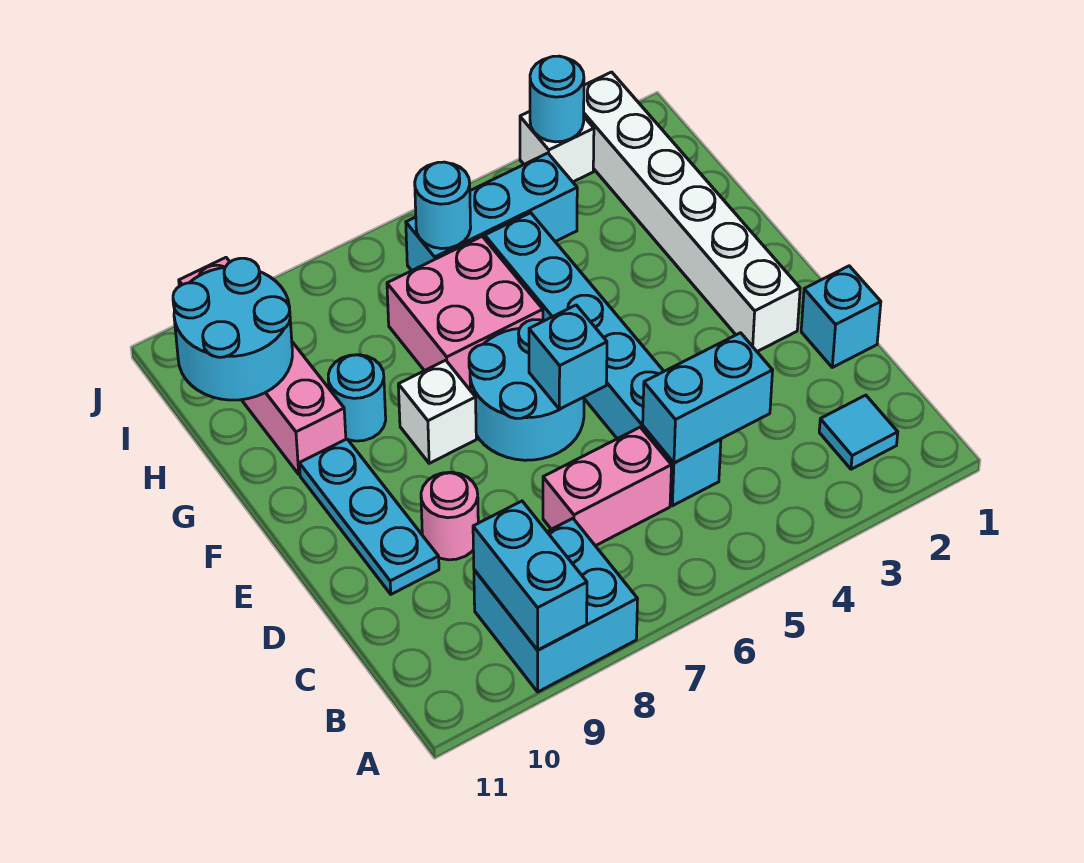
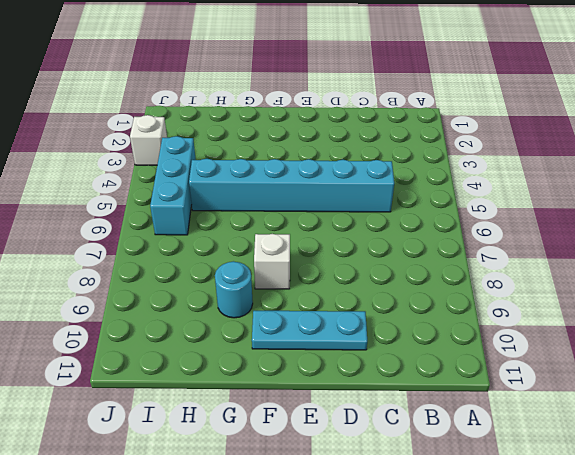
none -> cyan brick A8:B9 level 1
none -> cyan tile B2 level 1
none -> pink brick C6:C7 level 1

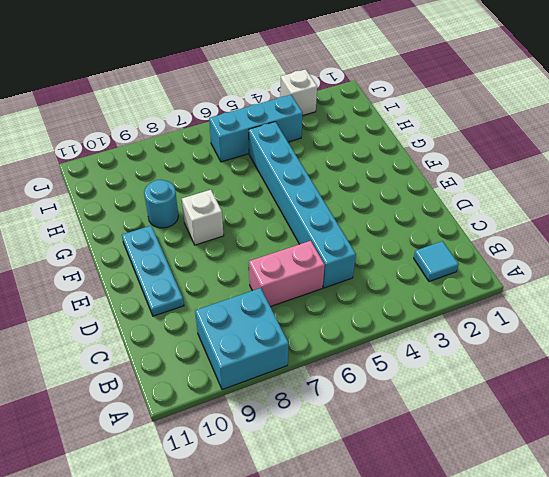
none -> cyan brick D1 level 1
none -> pink round brick D9 level 1
none -> white brick E2:J2 level 1

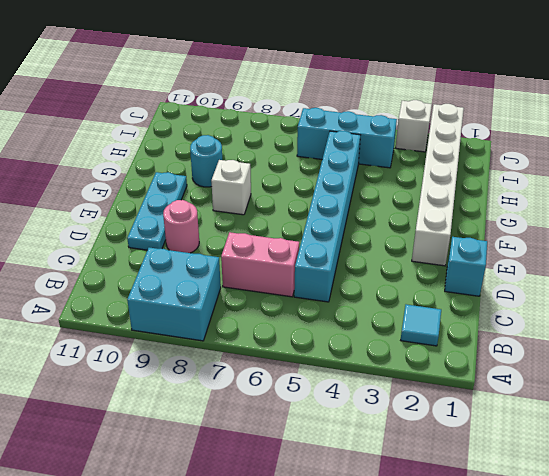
none -> cyan round brick E6:F7 level 1
none -> pink brick G6:H7 level 1
none -> pink brick G10:J10 level 1

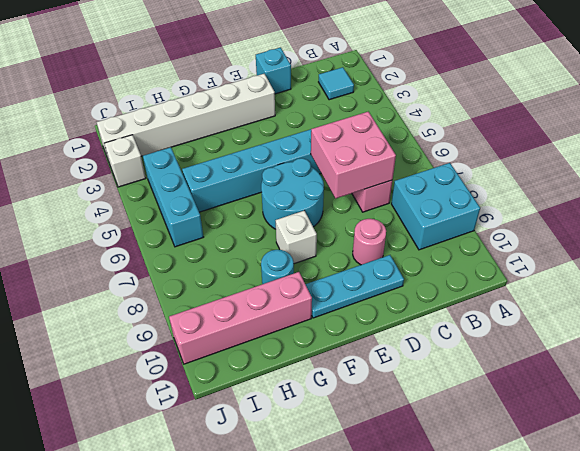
pink brick C6:D7 level 2 -> pink brick G6:H7 level 1
none -> cyan brick A9:B9 level 2
none -> cyan brick C4:C5 level 2
none -> cyan brick E6 level 2

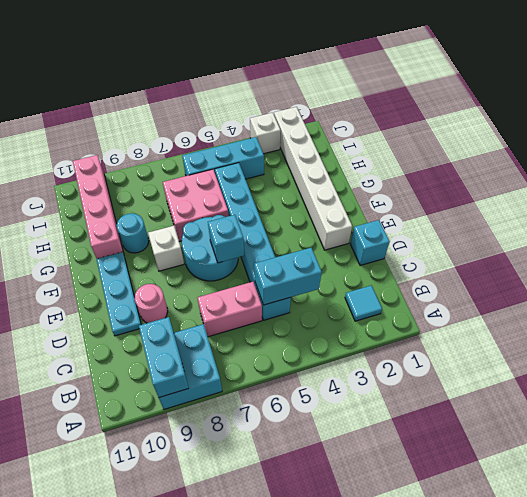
none -> cyan round brick H10:I11 level 2
none -> cyan round brick I6 level 2
none -> cyan round brick J3 level 2

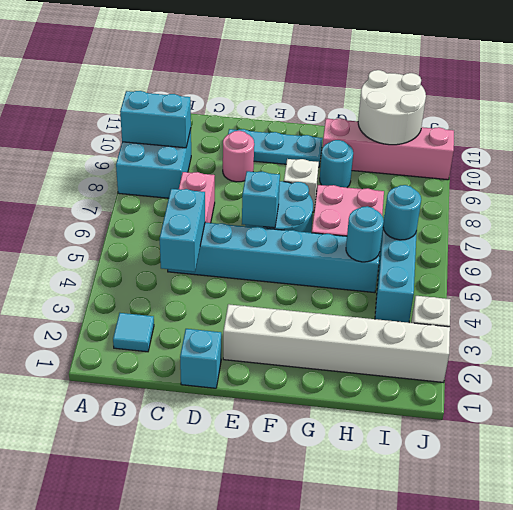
cyan round brick H5 level 2 -> cyan round brick J3 level 2
white round brick H10:I11 level 2 -> cyan round brick H10:I11 level 2

